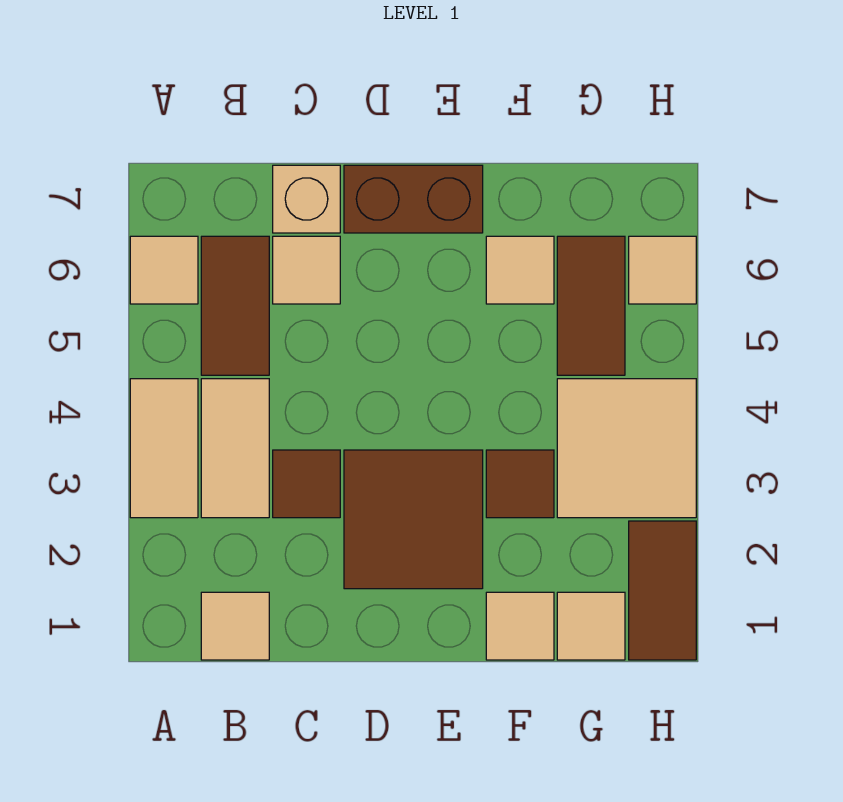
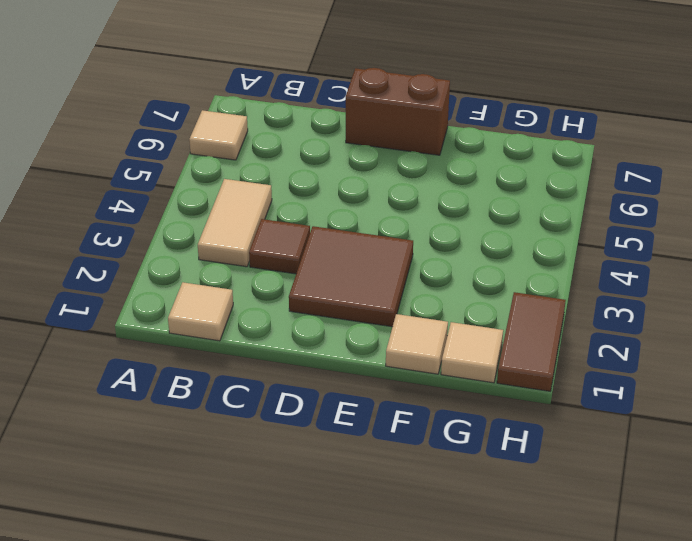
none -> tan tile A3:A4 level 1
none -> brown tile B5:B6 level 1
none -> tan tile C6 level 1

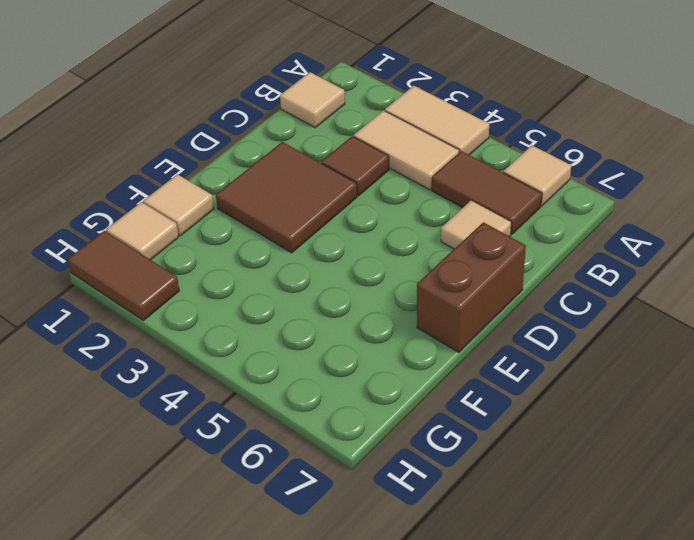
none -> tan brick C7 level 1
none -> brown tile F3 level 1
none -> tan tile F6 level 1

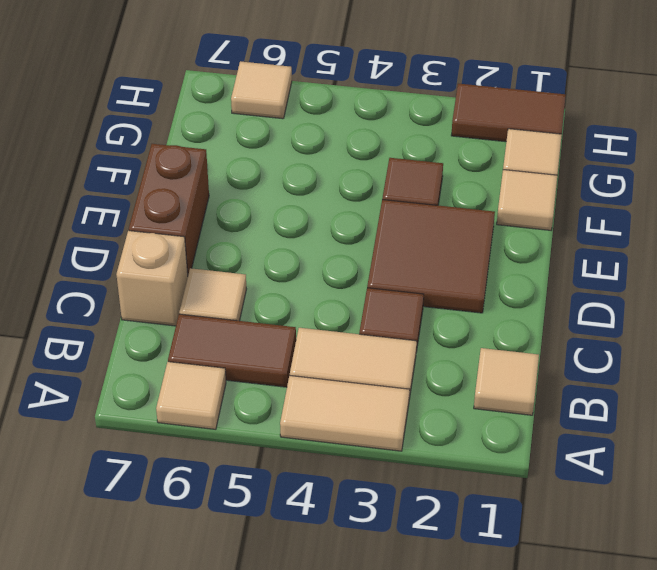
none -> tan tile F6 level 1
none -> tan tile G3:H4 level 1
none -> brown tile G5:G6 level 1

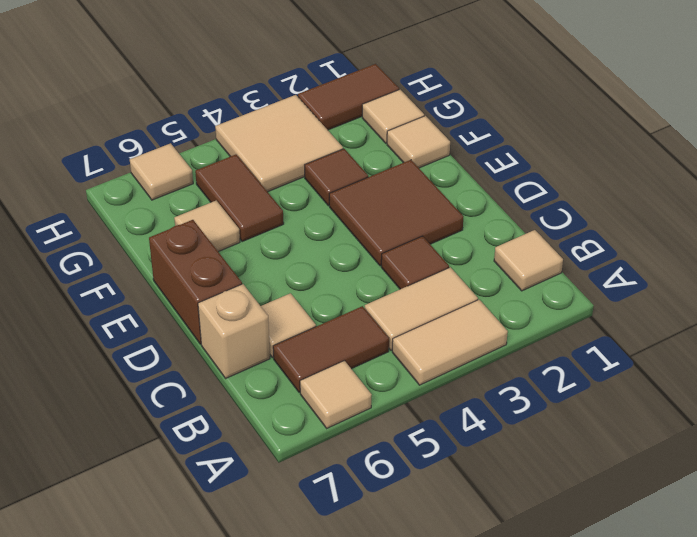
brown tile F5:G5 level 1 -> brown tile G5:G6 level 1

